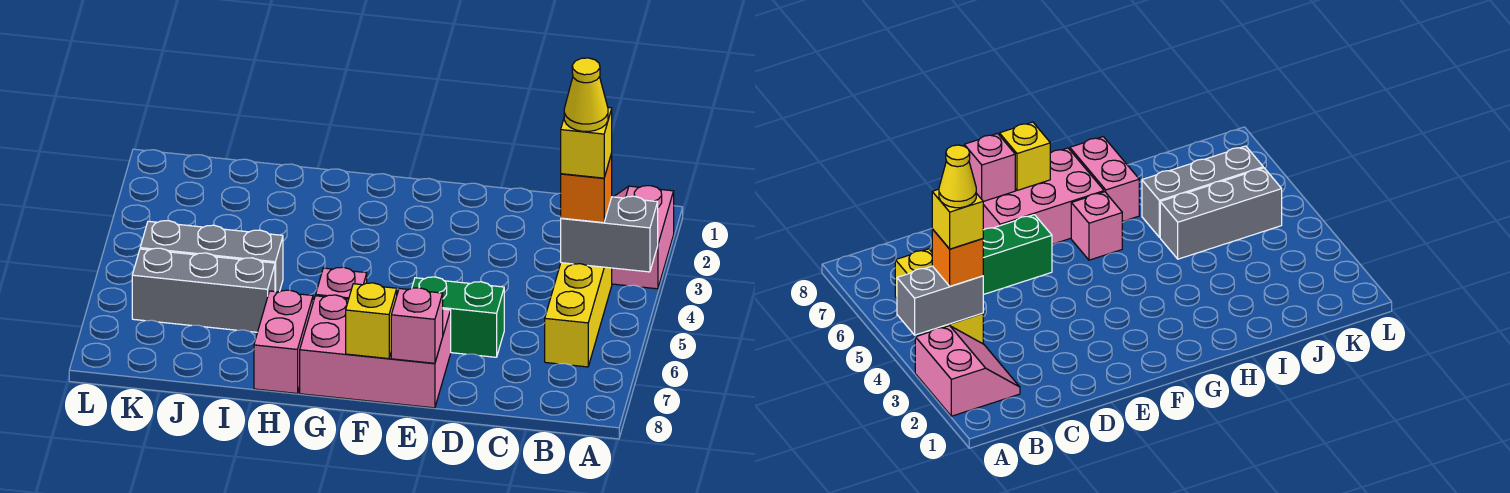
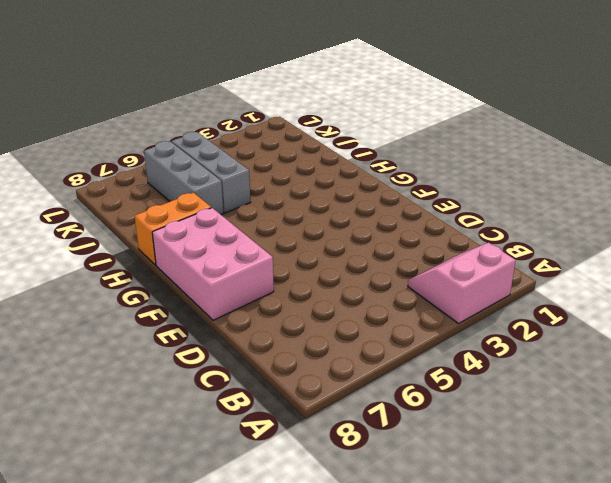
orange brick H7:H8 level 1 -> pink brick H7:H8 level 1
none -> yellow brick B4:B6 level 1
none -> green brick D6:E6 level 1
none -> pink brick G6 level 1

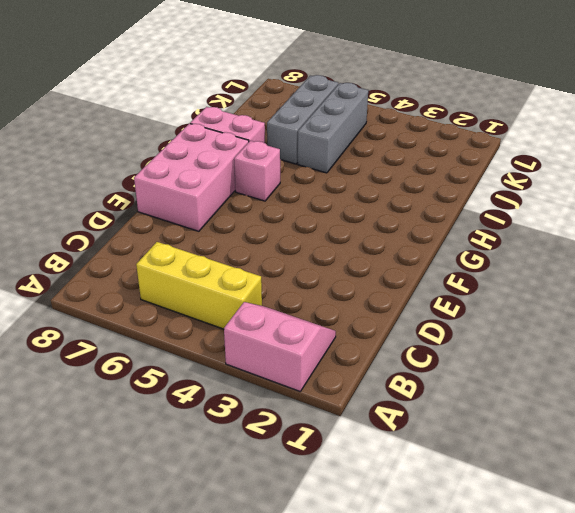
none -> green brick D6:E6 level 1
none -> grey brick A4:B4 level 2
none -> pink brick E8 level 2

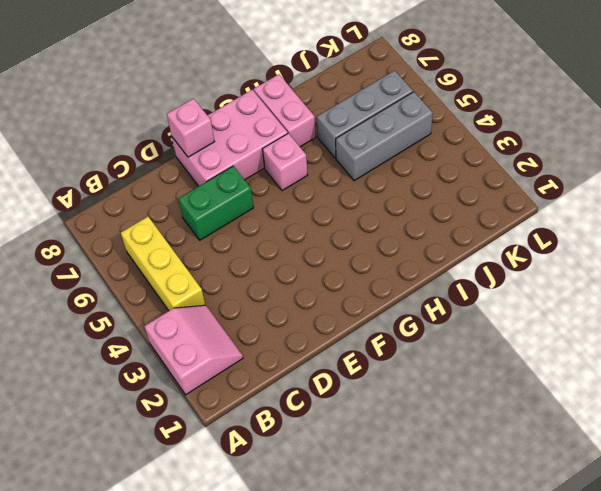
none -> grey brick A4:B4 level 2
none -> yellow brick F8 level 2
none -> orange brick B4 level 3

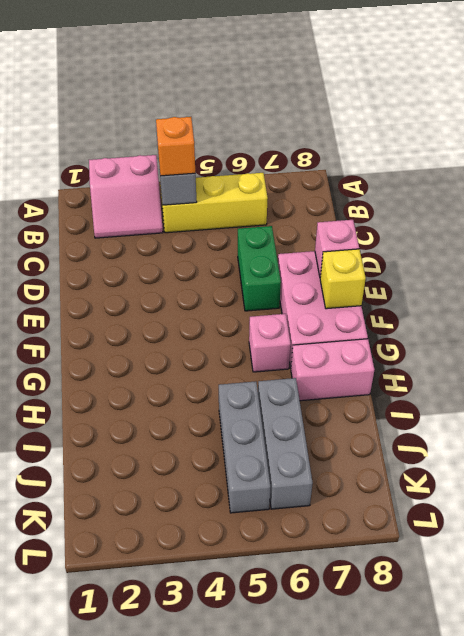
none -> yellow brick B4 level 4
none -> yellow cone B4 level 5

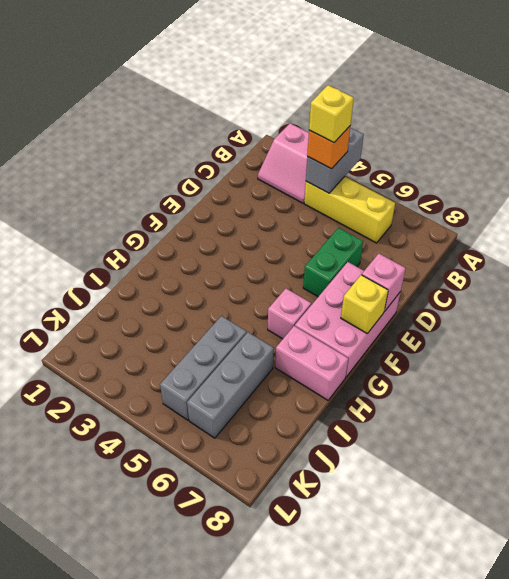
none -> yellow cone B4 level 5

